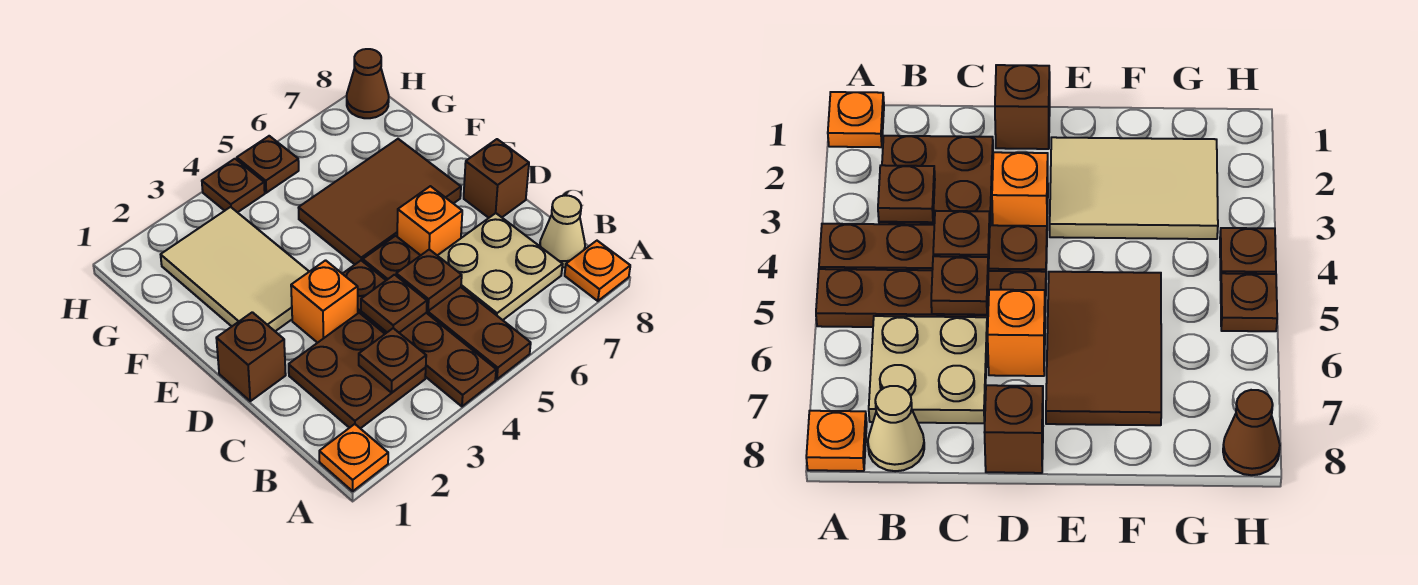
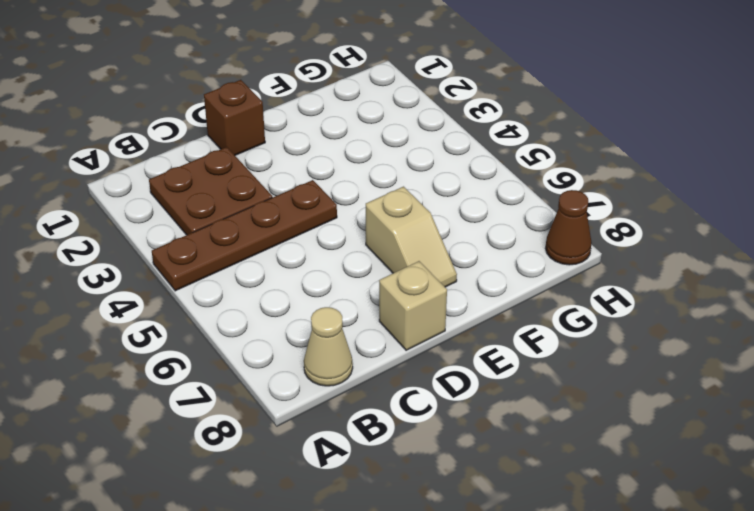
tan brick D8 level 1 -> brown brick D8 level 1
tan slope E6:E7 level 1 top 6 -> brown tile E5:F7 level 1
none -> orange plate A1 level 1
none -> brown plate A5:D5 level 1
none -> orange plate A8 level 1

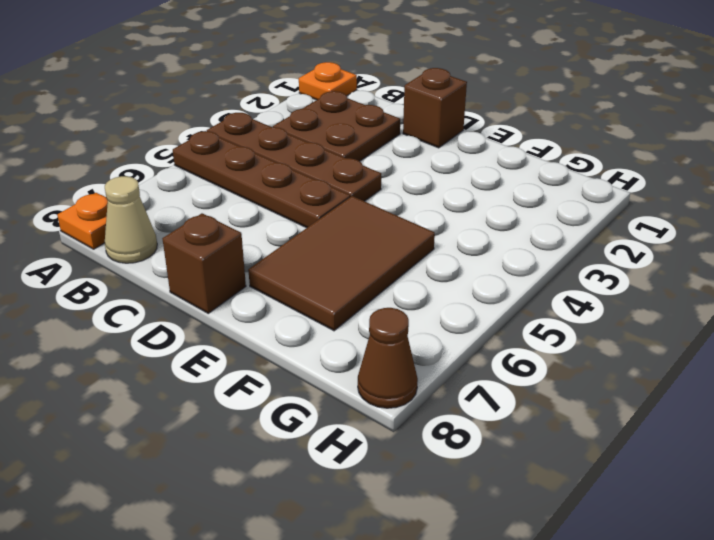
none -> tan plate B6:C7 level 1
none -> orange brick D3 level 1
none -> orange brick D6 level 1

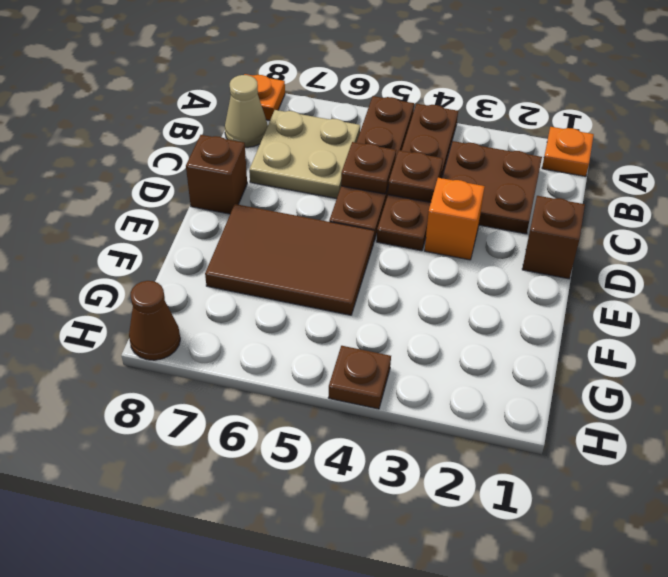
none -> orange brick D6 level 1
none -> tan tile E2:G3 level 1
none -> brown plate H5 level 1

